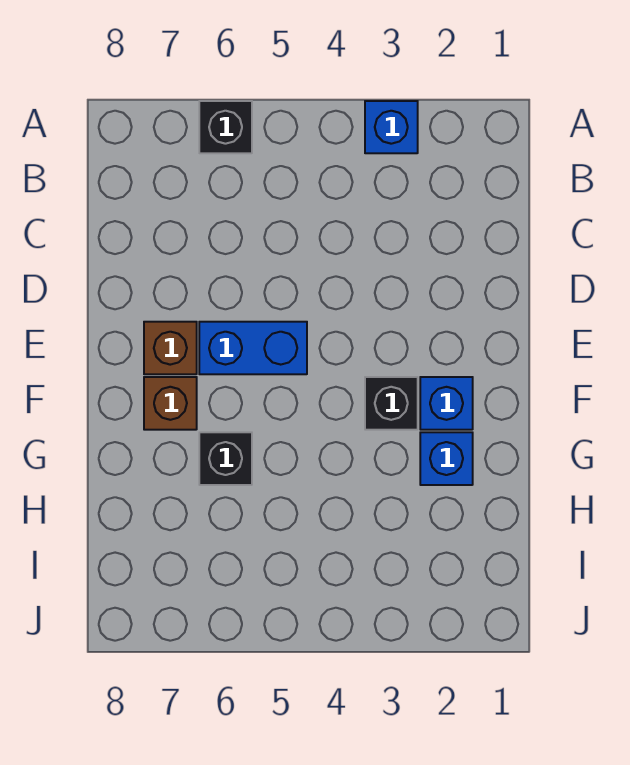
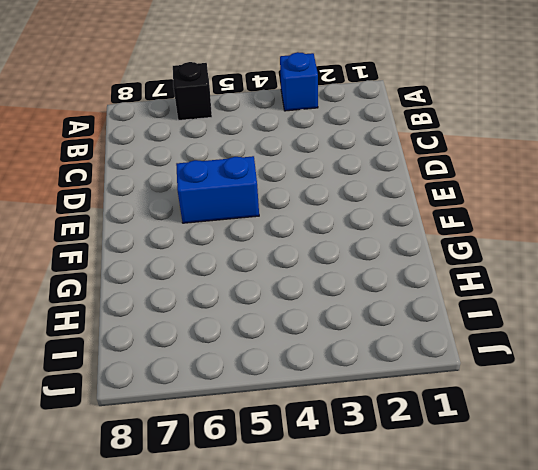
none -> brown brick E7 level 1
none -> blue brick F2 level 1

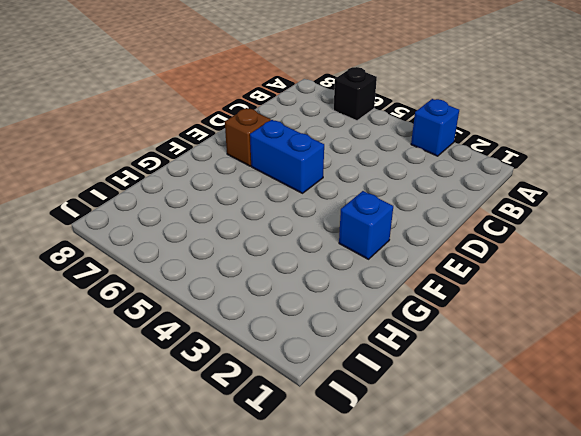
none -> black brick F3 level 1
none -> brown brick F7 level 1

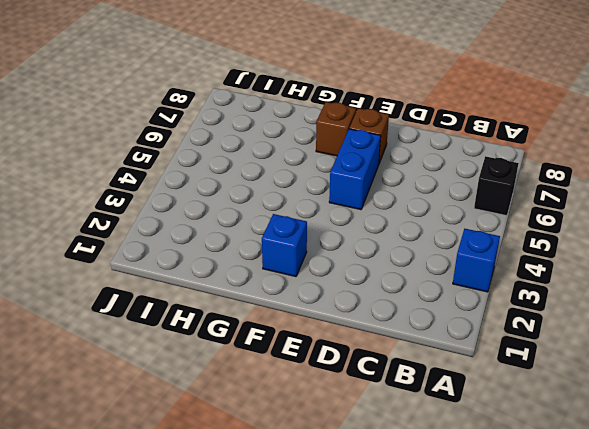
none -> black brick F3 level 1
none -> blue brick G2 level 1

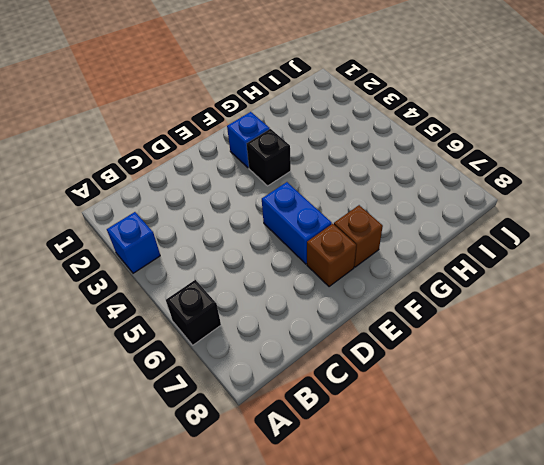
none -> blue brick G2 level 1
none -> black brick G6 level 1

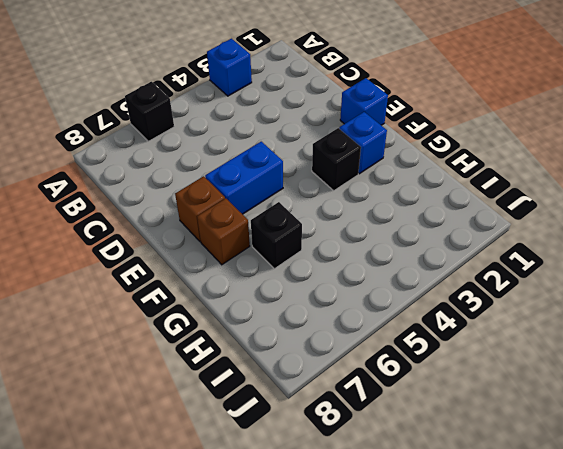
blue brick E1 level 1 -> blue brick G2 level 1

